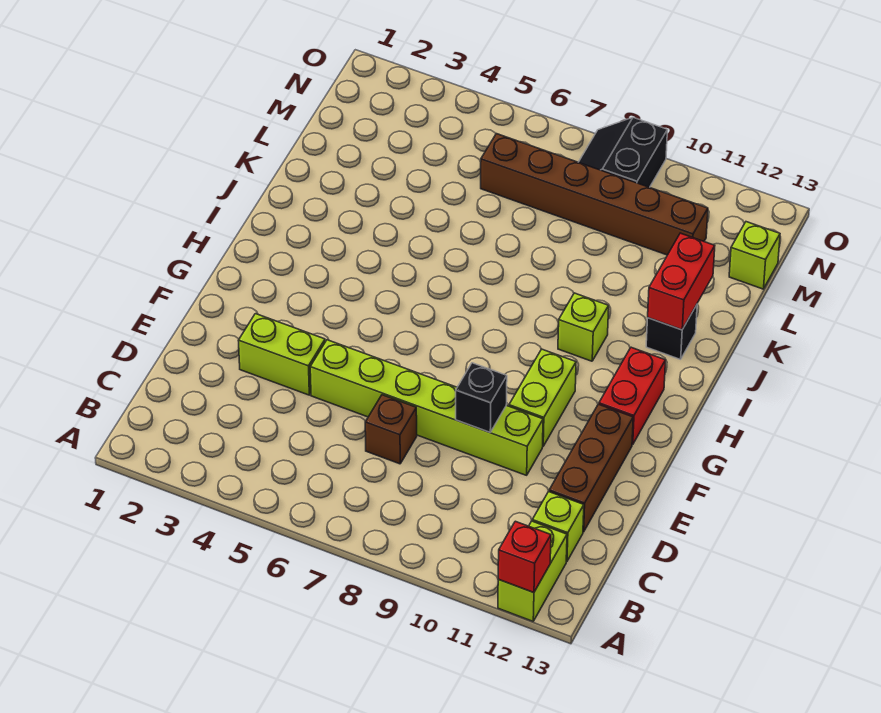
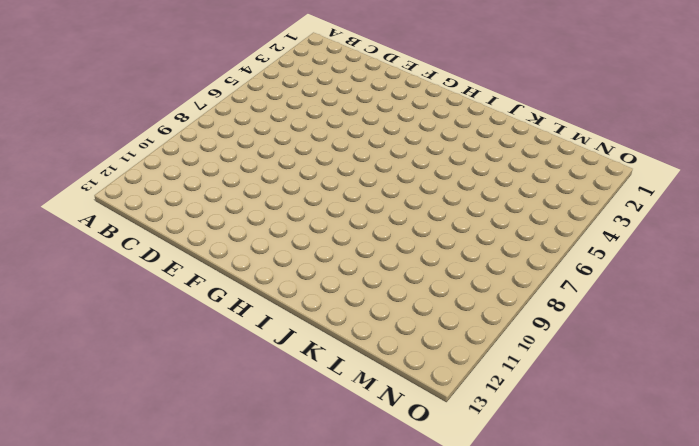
none -> lime brick A12:B12 level 1
none -> lime brick C12 level 1
none -> brown brick D7 level 1

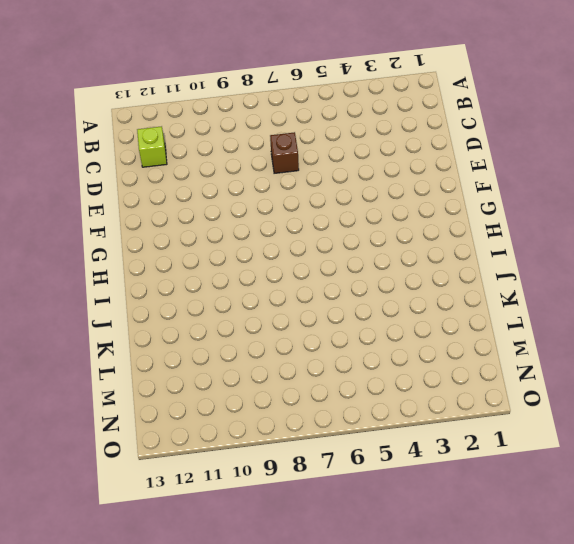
none -> lime brick A12:B12 level 1
none -> brown brick D12:F12 level 1
none -> lime brick E3:E4 level 1

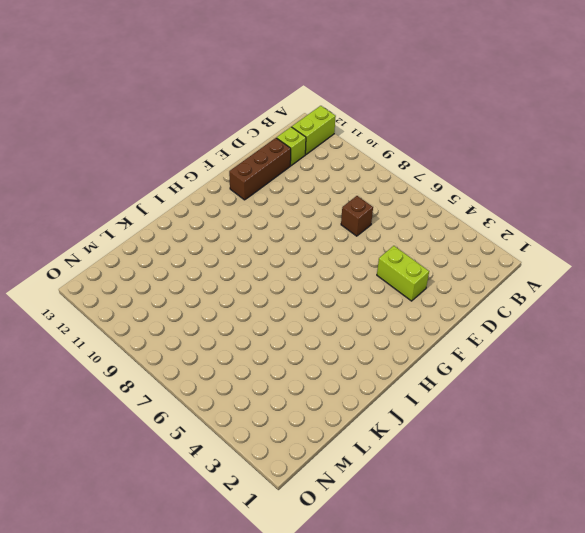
none -> lime brick E5:E10 level 1
none -> lime brick F10:G10 level 1
none -> red brick G12:H12 level 1

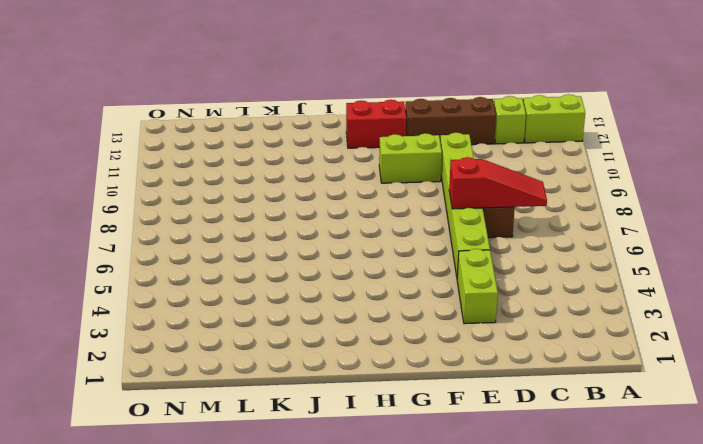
red slope C7:E7 level 2 top E -> none
none -> lime brick I10 level 1
none -> black brick J12 level 1
none -> brown brick M6:M11 level 1

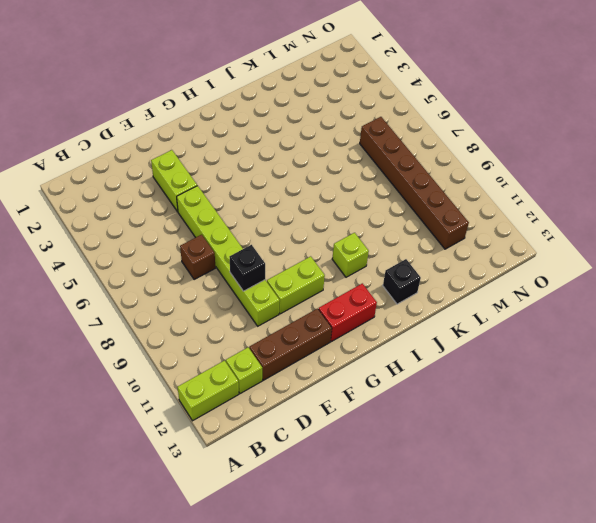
none -> lime brick M13 level 1
none -> black slope N8:O9 level 1 top 9
none -> red brick A12 level 2

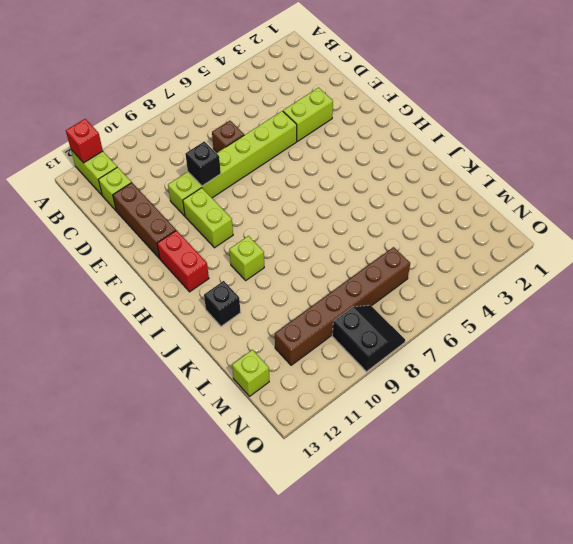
none -> red brick J12:K12 level 2

